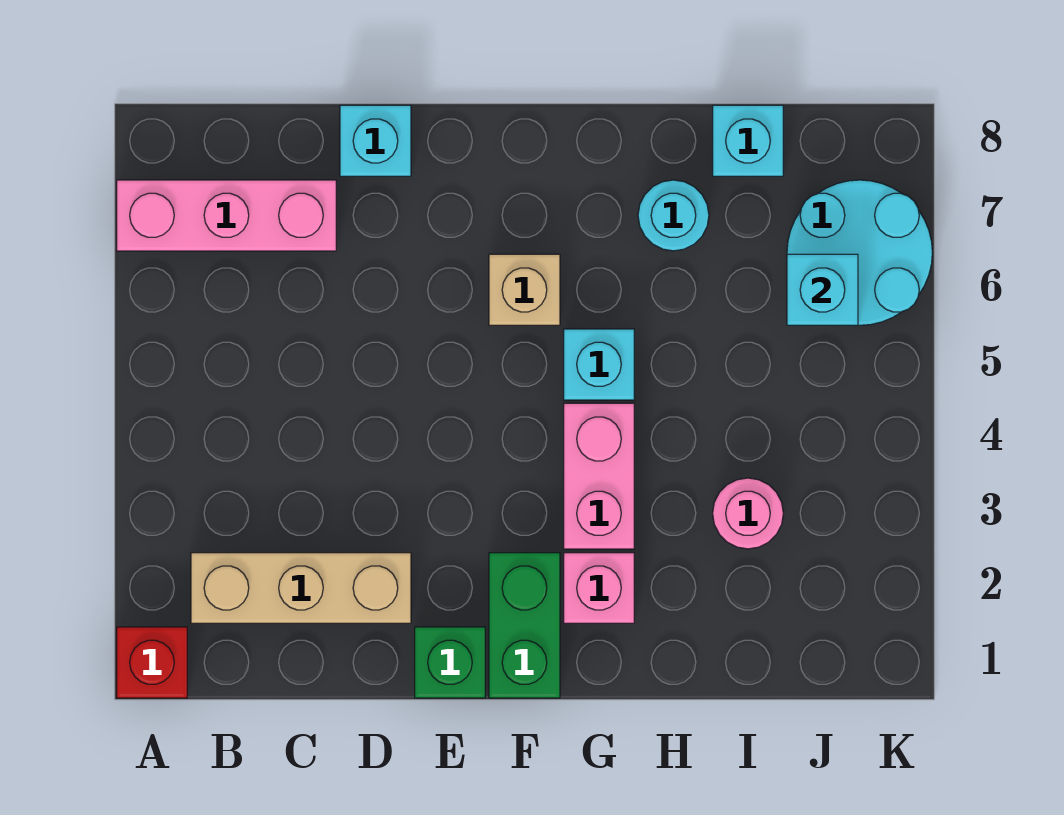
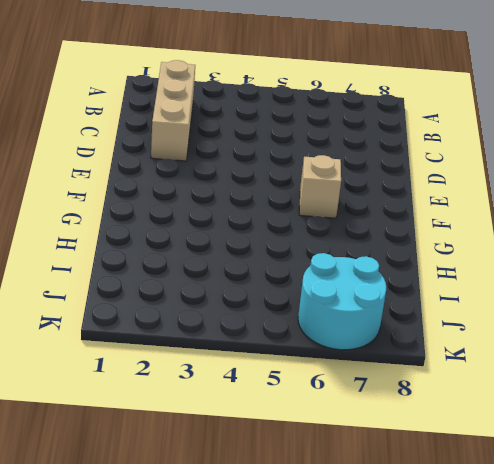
none -> red brick A1 level 1
none -> pink brick A7:C7 level 1
none -> cyan brick D8 level 1

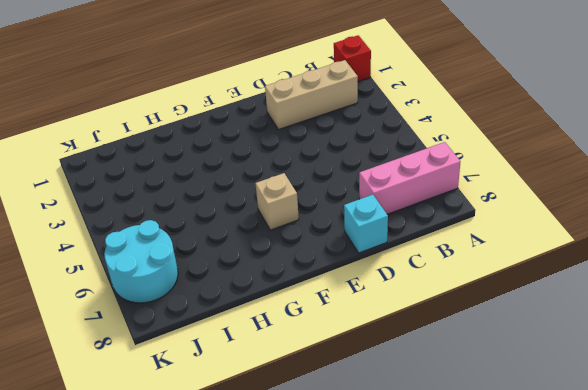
none -> green brick E1 level 1
none -> green brick F1:F2 level 1
none -> pink brick G2 level 1

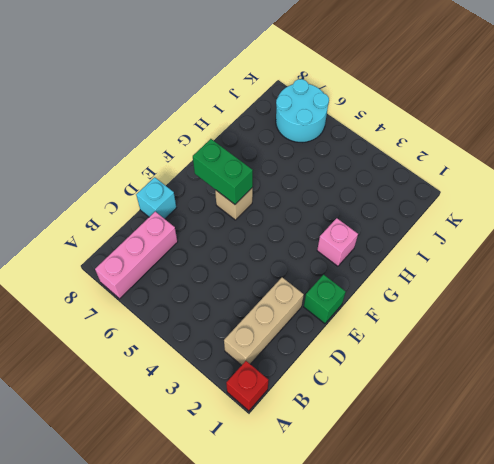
green brick F6:F7 level 2 -> green brick F1:F2 level 1
none -> pink brick G3:G4 level 1
none -> cyan brick G5 level 1
none -> cyan round brick H7 level 1

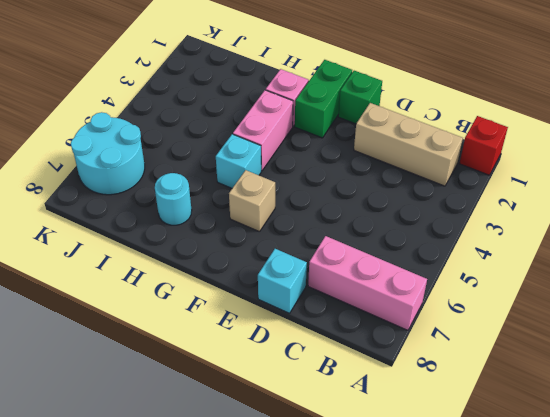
none -> pink round brick I3 level 1
none -> cyan brick I8 level 1
none -> cyan brick J6 level 2

